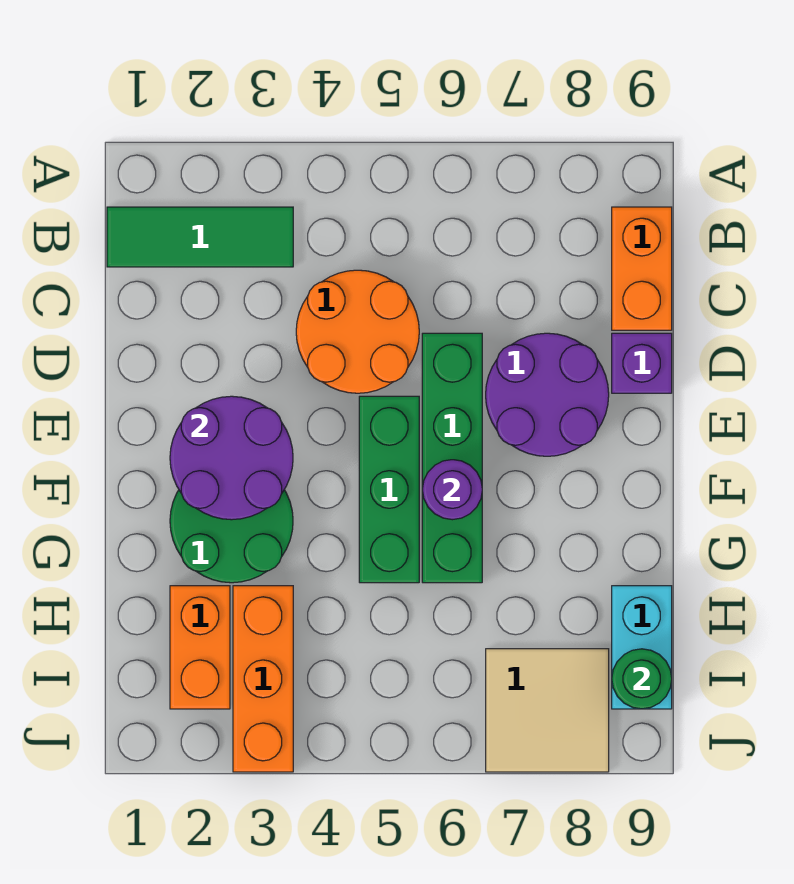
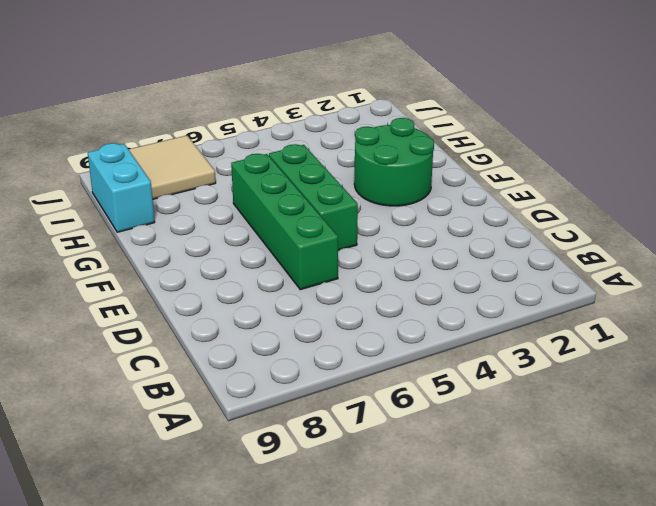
none -> green tile B1:B3 level 1
none -> orange brick B9:C9 level 1
none -> orange round brick C4:D5 level 1

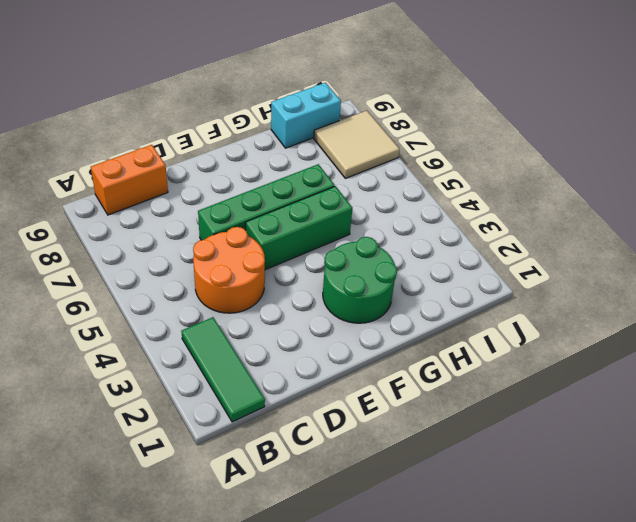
none -> purple round brick D7:E8 level 1
none -> purple brick D9 level 1
none -> orange brick H2:I2 level 1

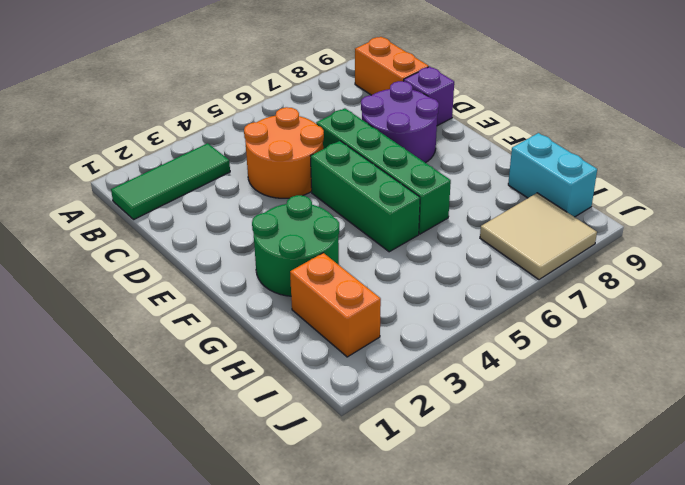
none -> orange brick H3:J3 level 1
none -> purple round brick E2:F3 level 2
none -> purple round brick F6 level 2

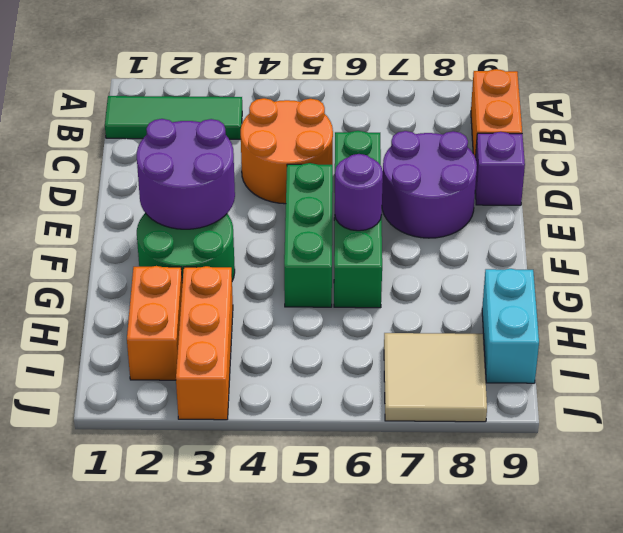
none -> green round brick I9 level 2

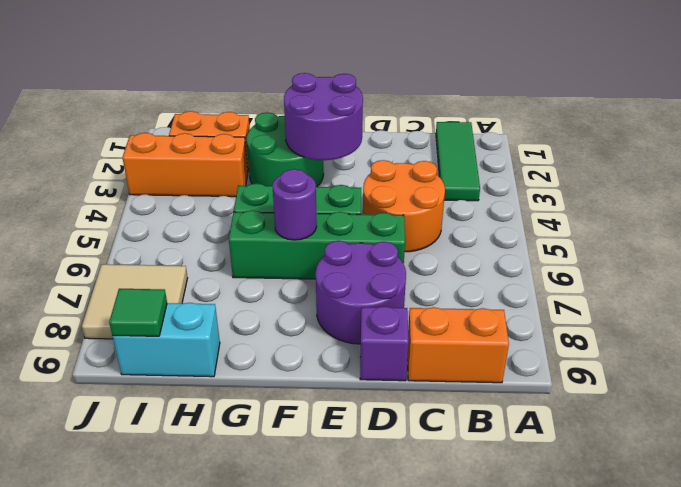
green tile I9 level 2 -> green round brick I9 level 2

